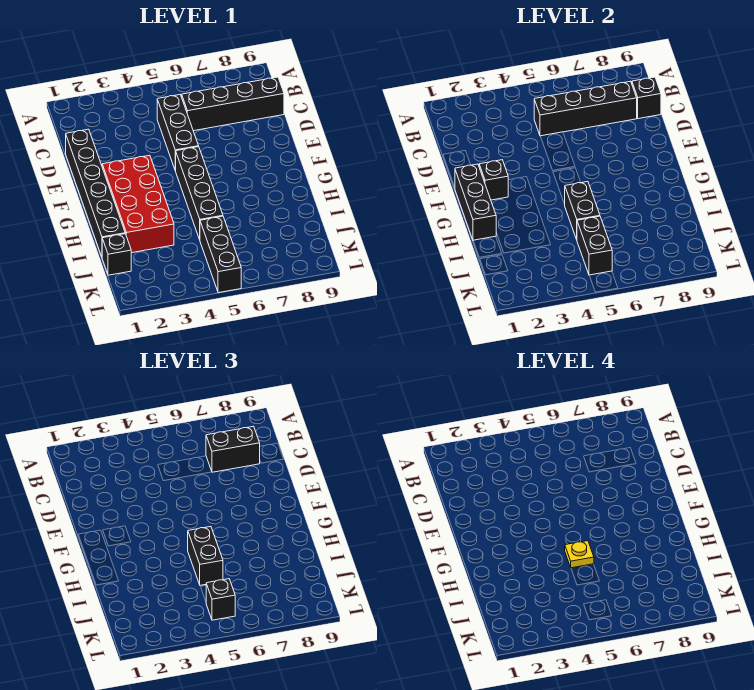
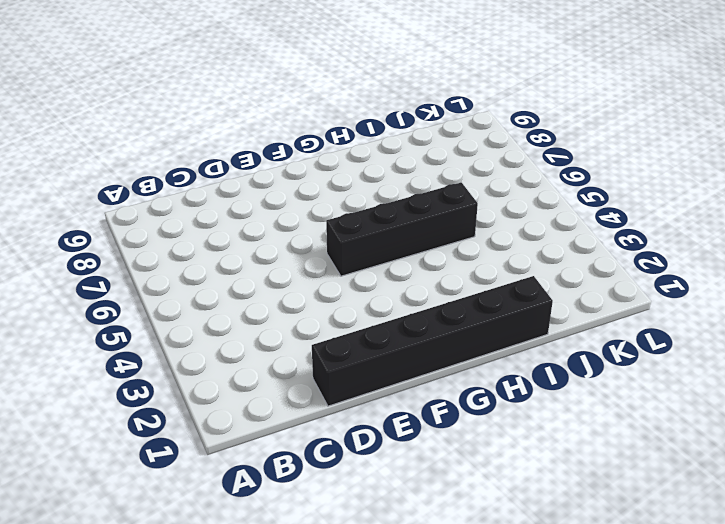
none -> black brick C5:E5 level 1
none -> black brick C6:C9 level 1
none -> red brick F2:I3 level 1

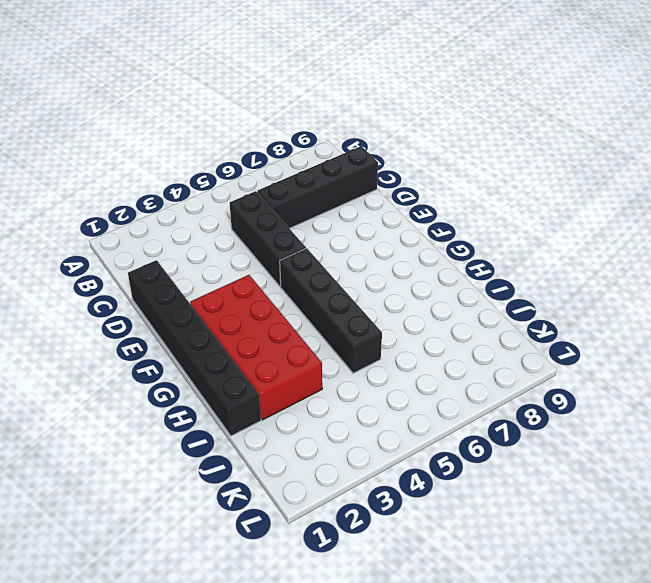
none -> black brick J1 level 1
none -> black brick J5:L5 level 1
none -> black brick C5:C8 level 2

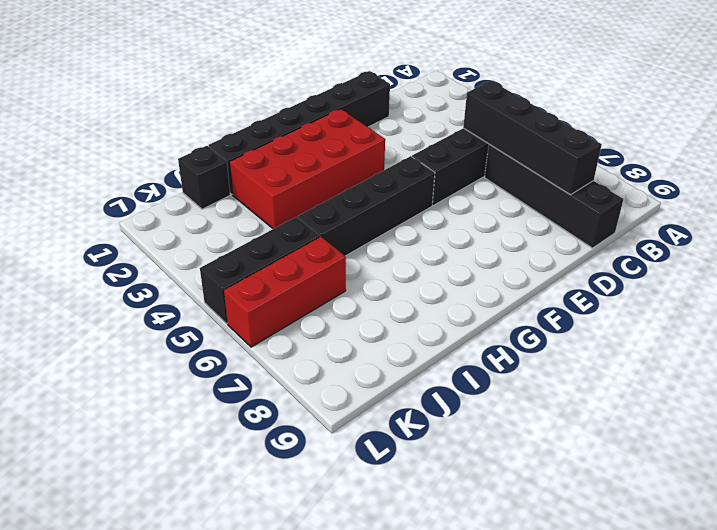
red brick J6:L6 level 1 -> none
none -> black brick C9 level 2
none -> black brick F1:H1 level 2
none -> black brick F2 level 2

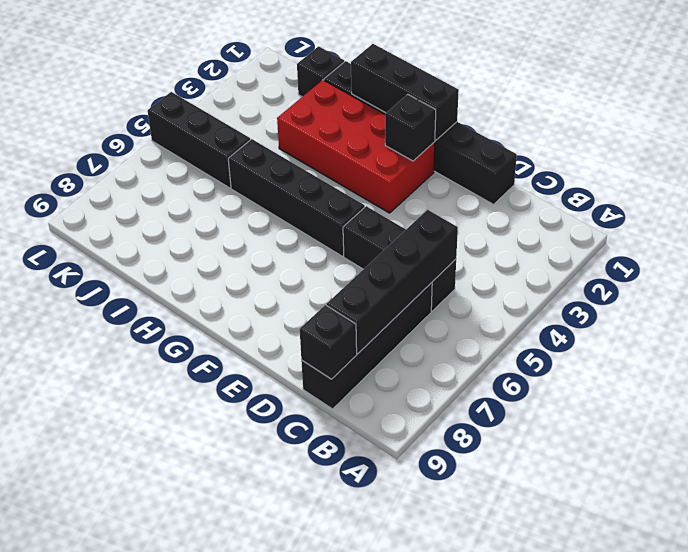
none -> black brick H5:I5 level 2
none -> black brick J5:K5 level 2
none -> black brick C7:C8 level 3

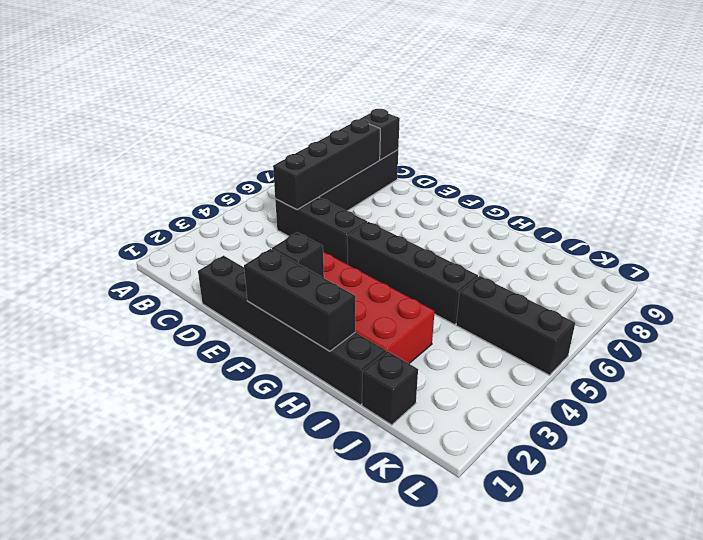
none -> black brick H5:I5 level 2
none -> black brick J5:K5 level 2
none -> black brick C7:C8 level 3

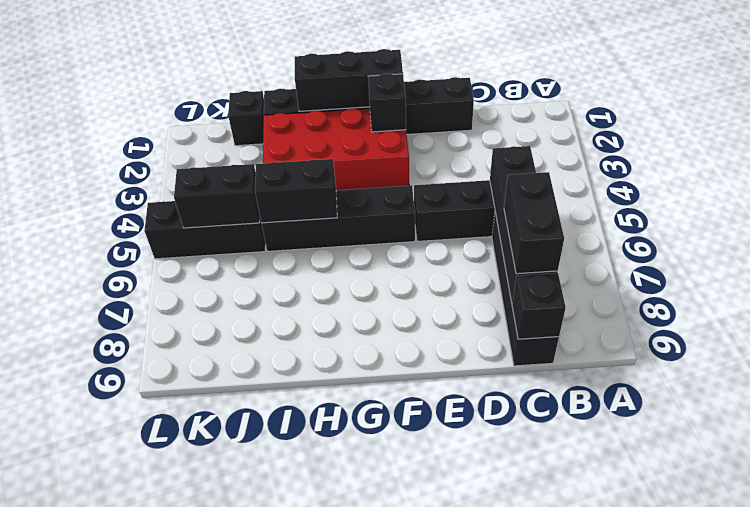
none -> black brick H5:I5 level 3
none -> black brick K5 level 3
none -> yellow plate H5 level 4

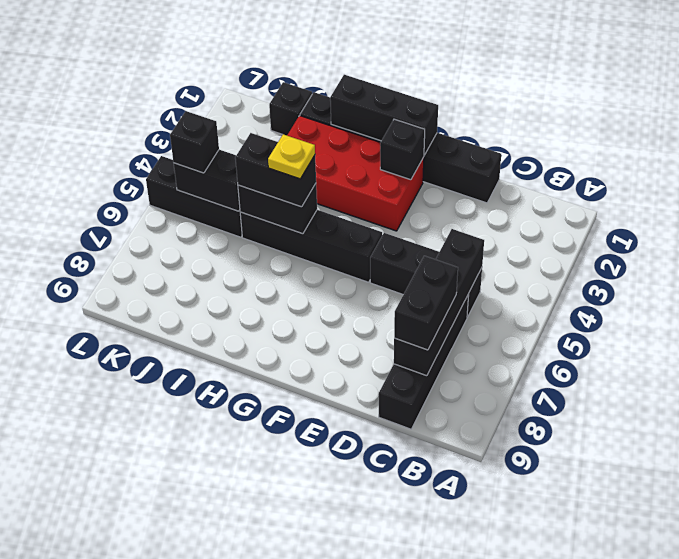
none -> black brick C9 level 2

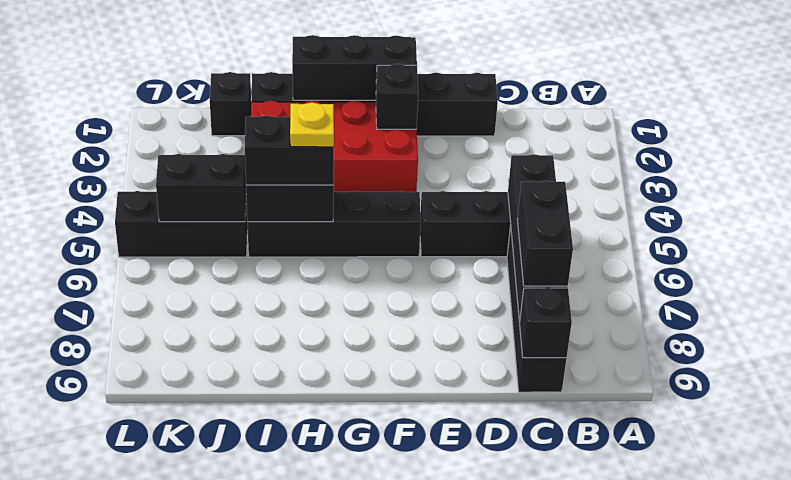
none -> black brick K5 level 3

